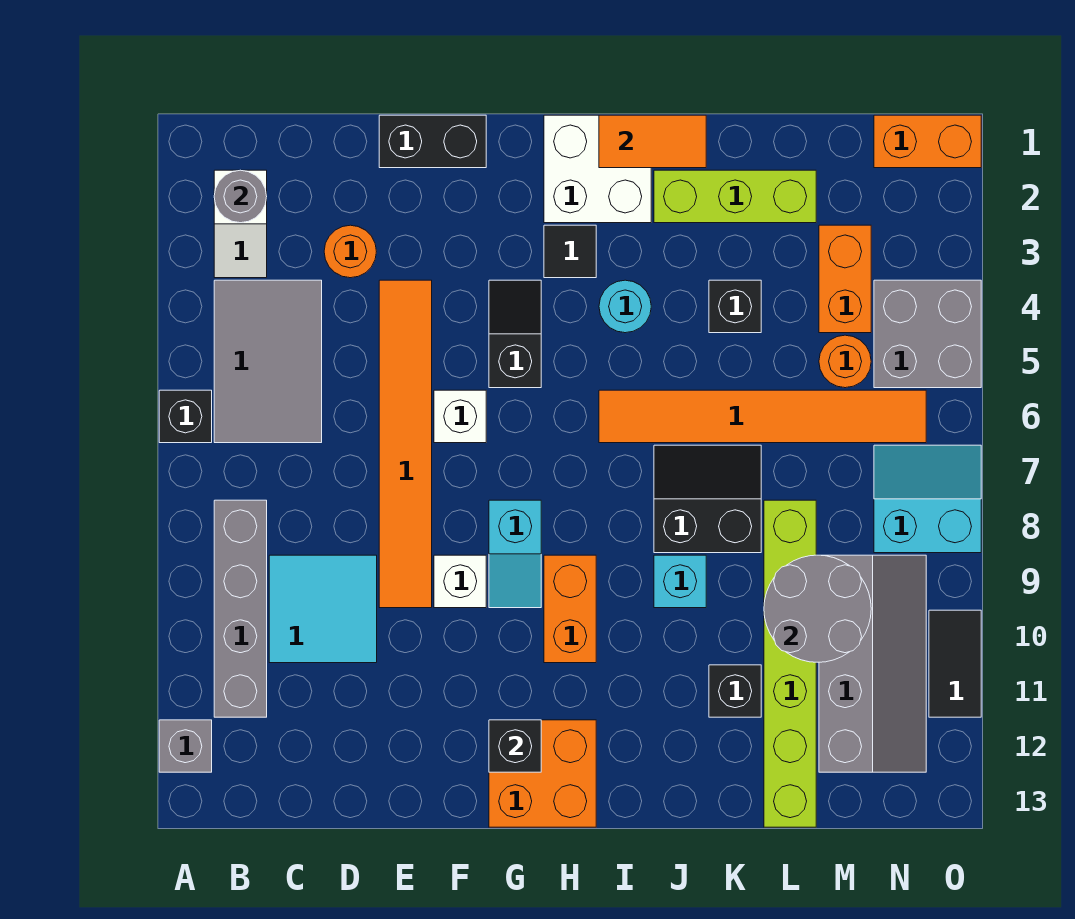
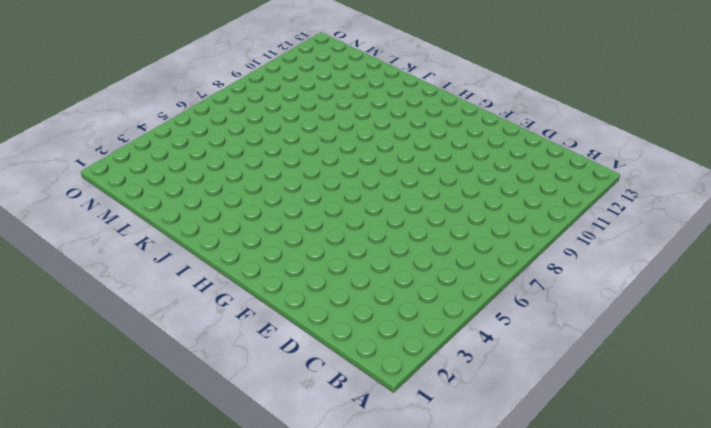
none -> black brick A6 level 1
none -> grey brick A12 level 1
none -> white slope B2:B3 level 1 top 2
none -> grey tile B4:C6 level 1

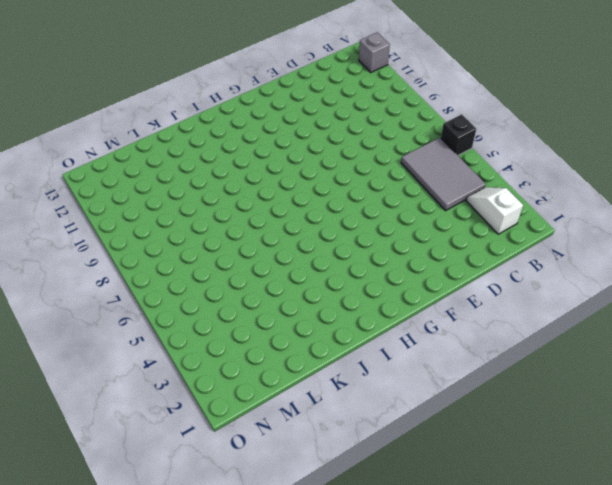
none -> grey brick B8:B11 level 1
none -> cyan tile C9:D10 level 1
none -> orange round brick D3 level 1
none -> black brick E1:F1 level 1

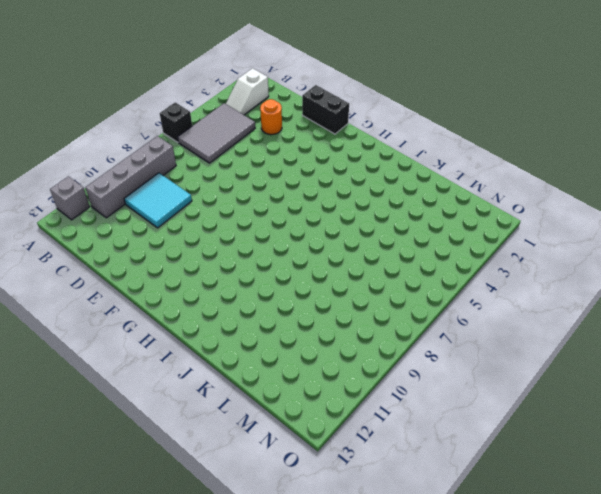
none -> orange tile E4:E9 level 1
none -> white brick F6 level 1
none -> white brick F9 level 1
none -> black slope G4:G5 level 1 top 5

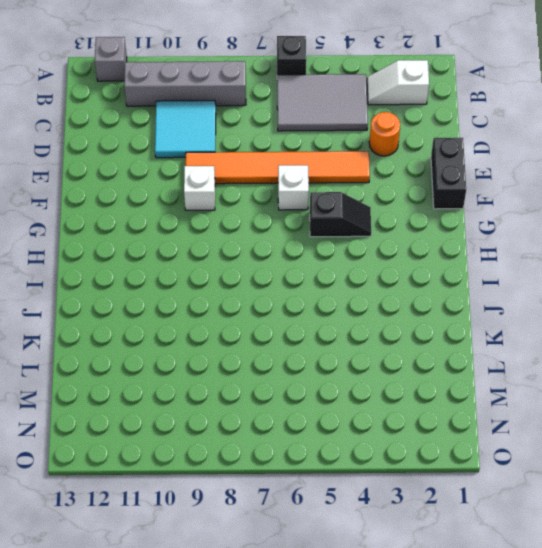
none -> cyan slope G8:G9 level 1 top 8
none -> orange brick G12:H13 level 1
none -> white brick H1:I2 level 1
none -> black tile H3 level 1

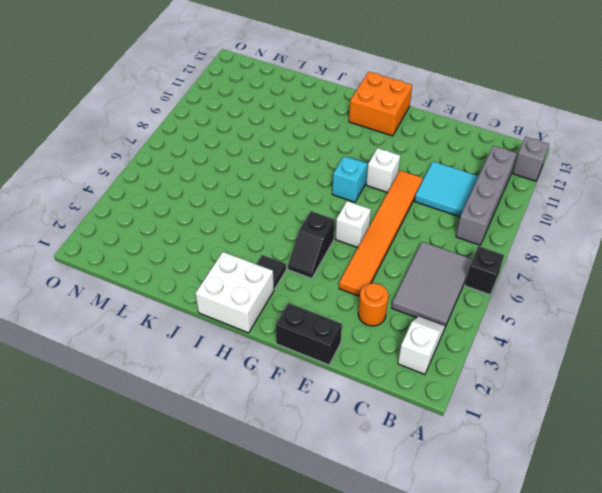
none -> orange brick H9:H10 level 1
none -> cyan round brick I4 level 1
none -> orange tile I6:N6 level 1
none -> lime brick J2:L2 level 1

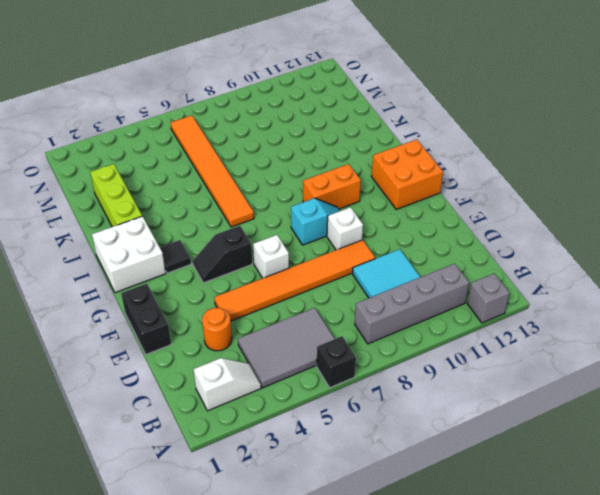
none -> cyan round brick I4 level 1
none -> black slope J7:K8 level 1 top 8
none -> cyan brick J9 level 1
none -> black brick K4 level 1

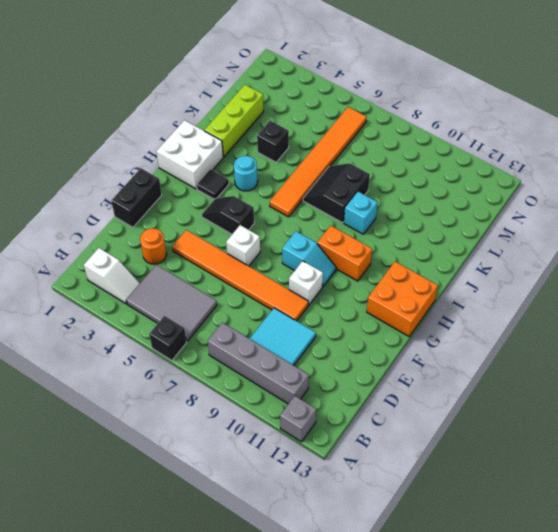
none -> black brick K11 level 1
none -> lime brick L8:L13 level 1
none -> orange brick M3:M4 level 1
none -> orange round brick M5 level 1

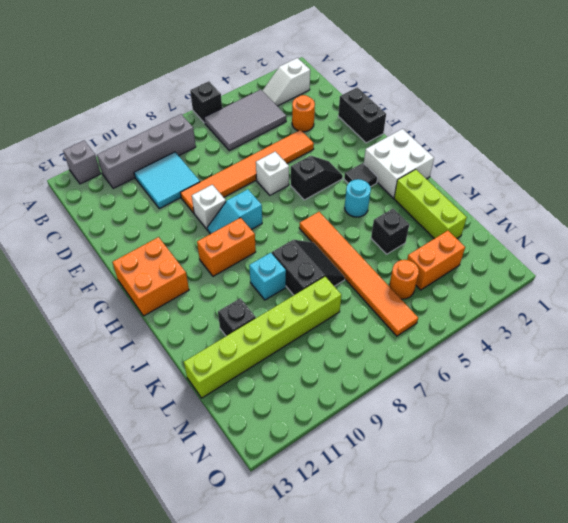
none -> grey slope M9:N12 level 1 top M
none -> orange brick N1:O1 level 1
none -> grey brick N4:O5 level 1
none -> cyan slope N7:O8 level 1 top 8

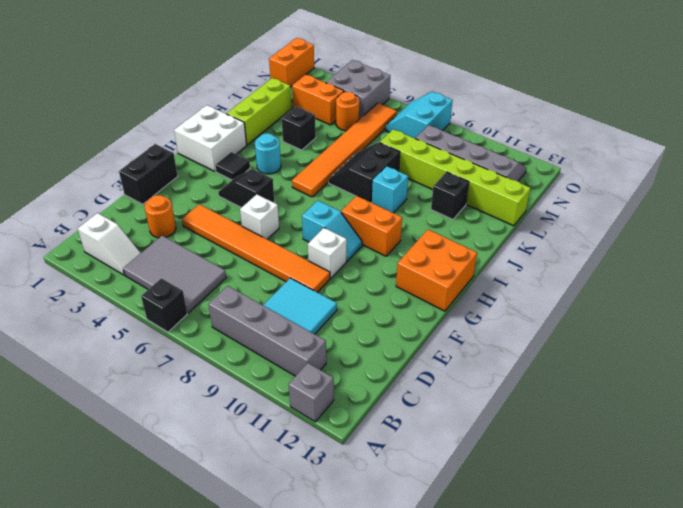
none -> black tile O10:O11 level 1
none -> grey round brick B2 level 2
none -> black brick G12 level 2
none -> orange tile I1:J1 level 2

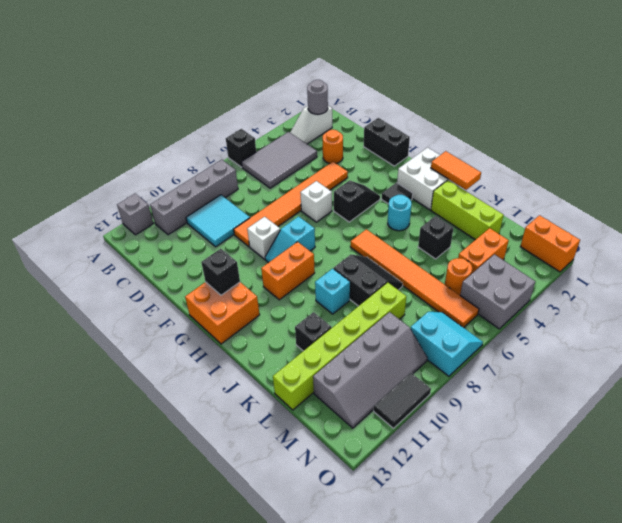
none -> grey round brick L9:M10 level 2

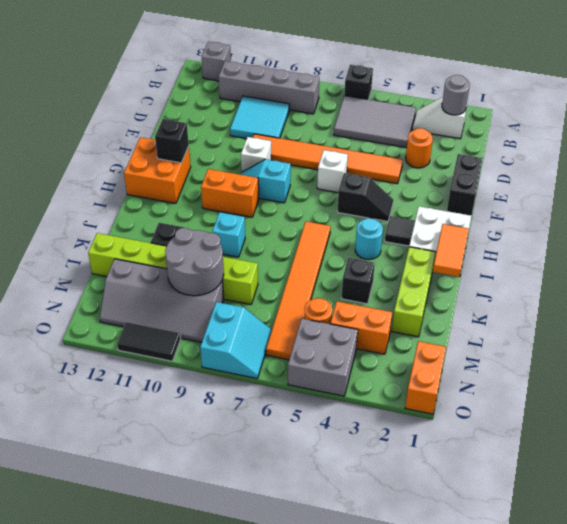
none -> black slope J7:K8 level 1 top 8

